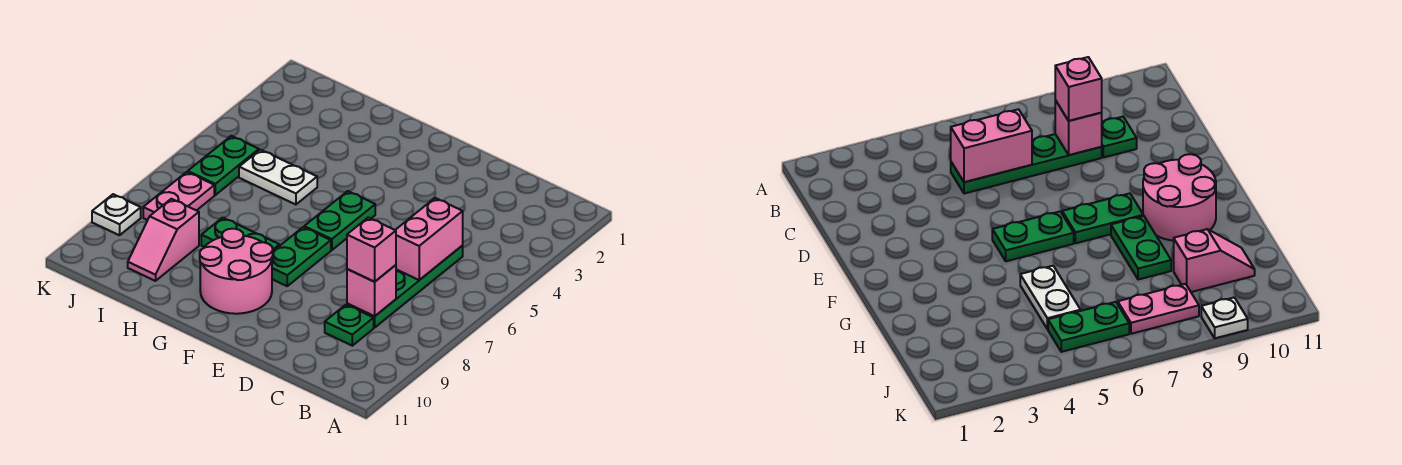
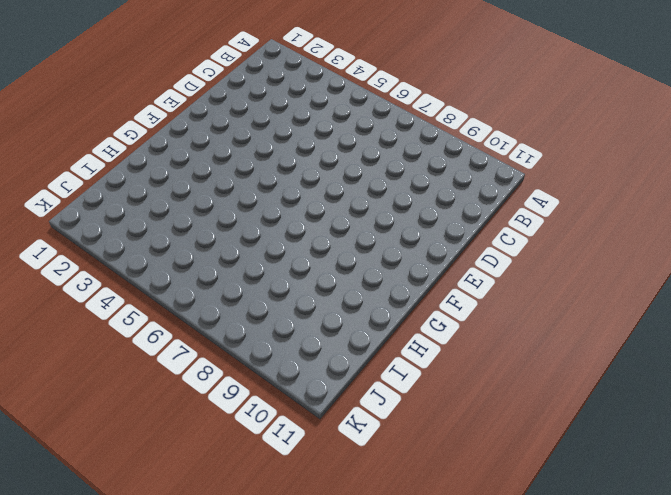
none -> green plate C5:C8 level 1
none -> green plate C9 level 1
none -> green plate F5:F6 level 1

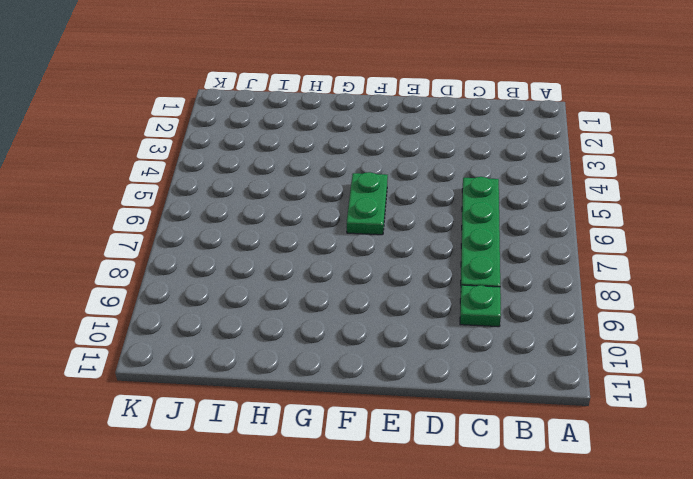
none -> green plate F7:F8 level 1
none -> pink round brick F9:G10 level 1
none -> green plate G8:H8 level 1

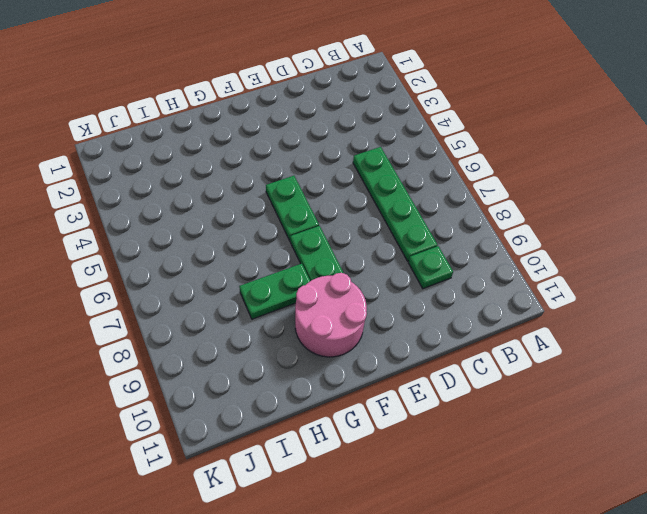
none -> white plate H5:I5 level 1
none -> pink slope I9:I10 level 1 top 9
none -> green plate J5:J6 level 1

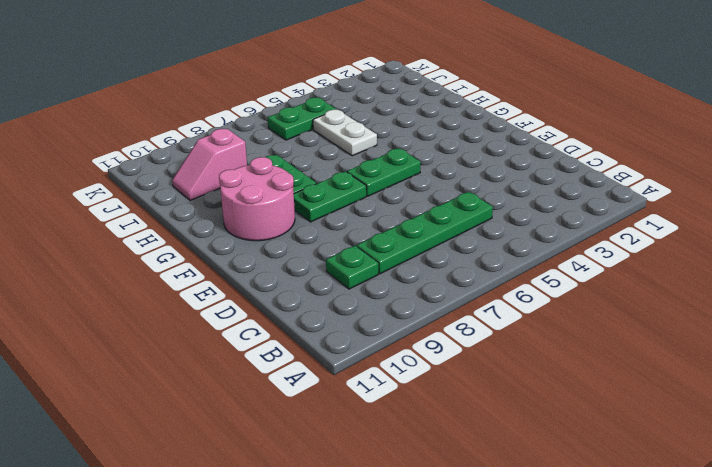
none -> pink plate J7:J8 level 1
none -> white plate K9 level 1
none -> pink brick C5:C6 level 2

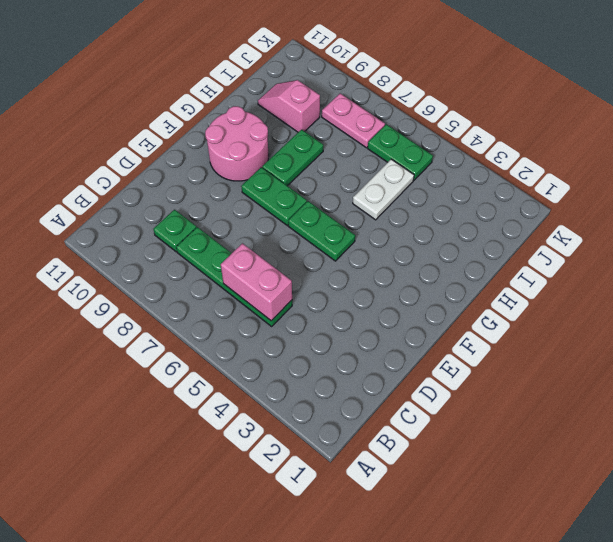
none -> white plate K9 level 1
none -> pink brick C8 level 2
none -> pink brick C8 level 3

